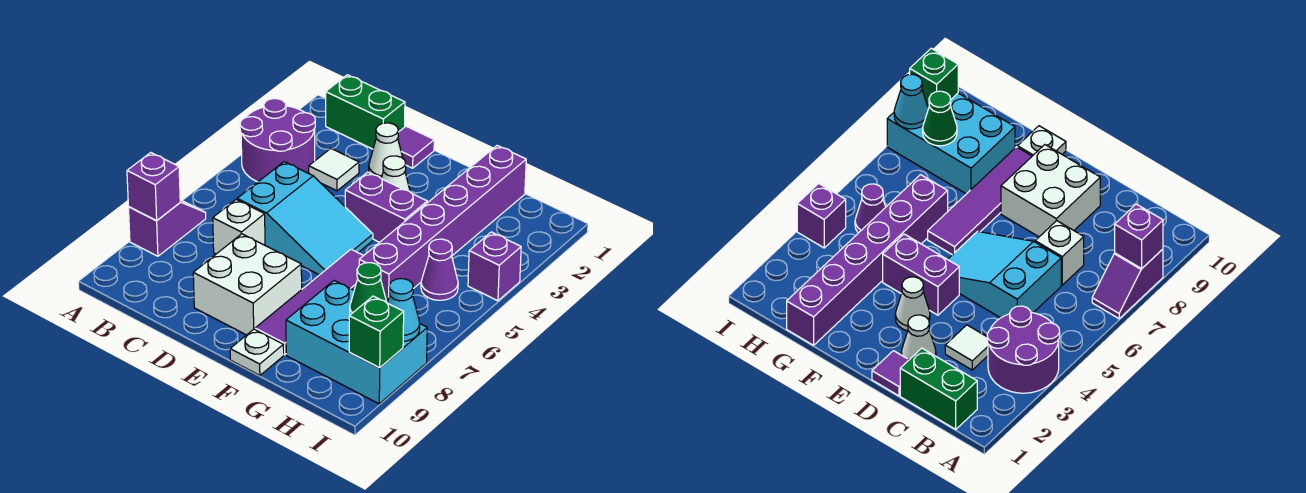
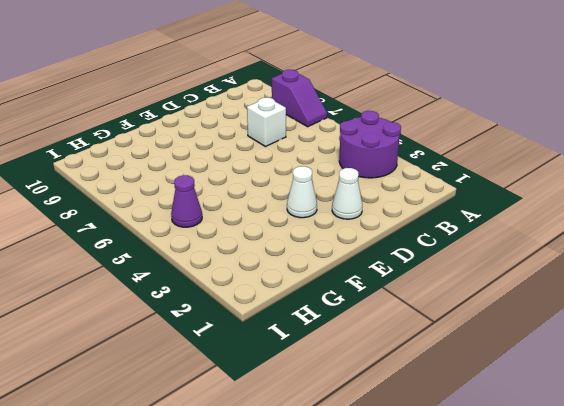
none -> green brick B1:C1 level 1
none -> white tile C3 level 1
none -> cyan slope C5:E6 level 1 top C

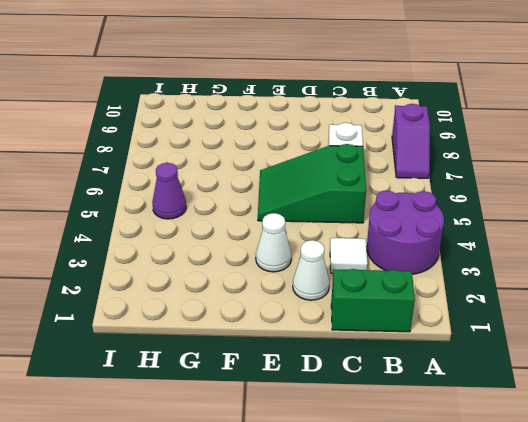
green slope C5:E6 level 1 top C -> cyan slope C5:E6 level 1 top C
none -> purple tile D1 level 1
none -> white brick D8:E9 level 1
none -> purple brick E4:F4 level 1

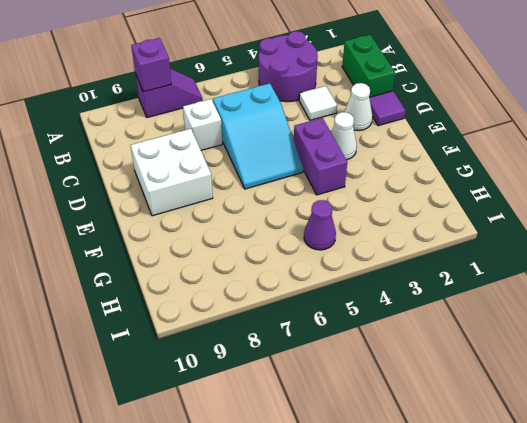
none -> purple tile F6:F9 level 1
none -> white plate F10 level 1
none -> purple brick G1:G6 level 1

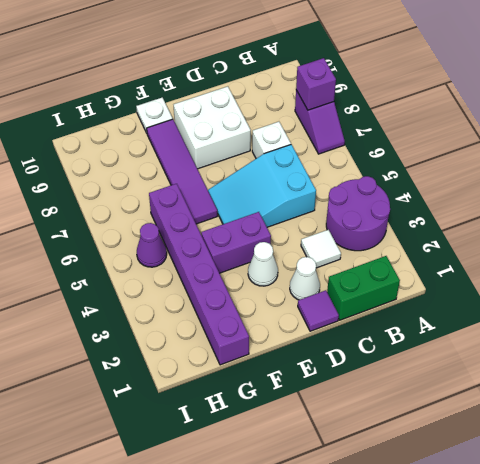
none -> cyan brick G8:I9 level 1
none -> purple brick I4 level 1
none -> green cone H8 level 2

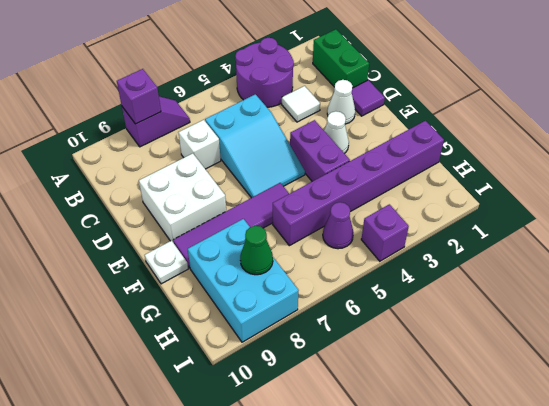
none -> cyan cone I8 level 2
none -> green brick I9 level 2

